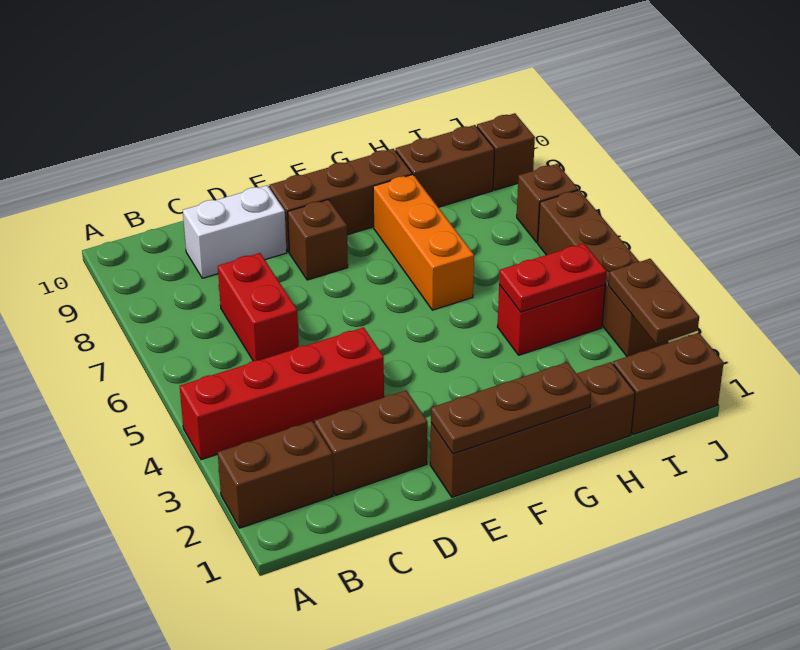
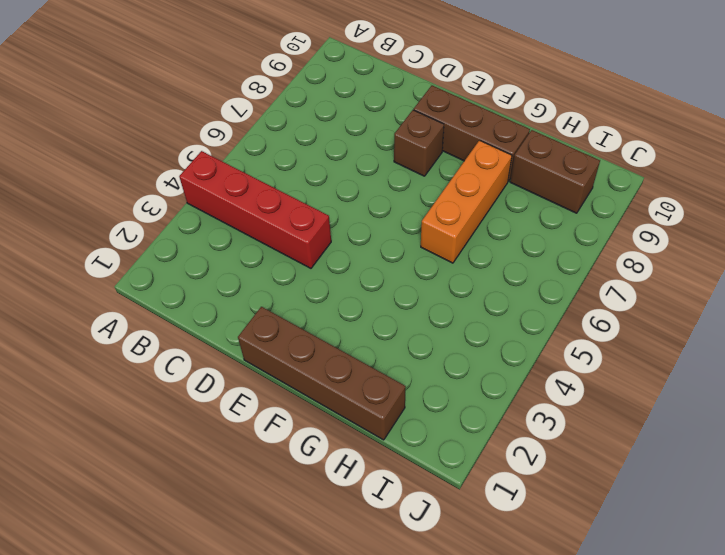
none -> brown brick A2:B2 level 1
none -> brown brick C2:D2 level 1
none -> red brick C6:C7 level 1

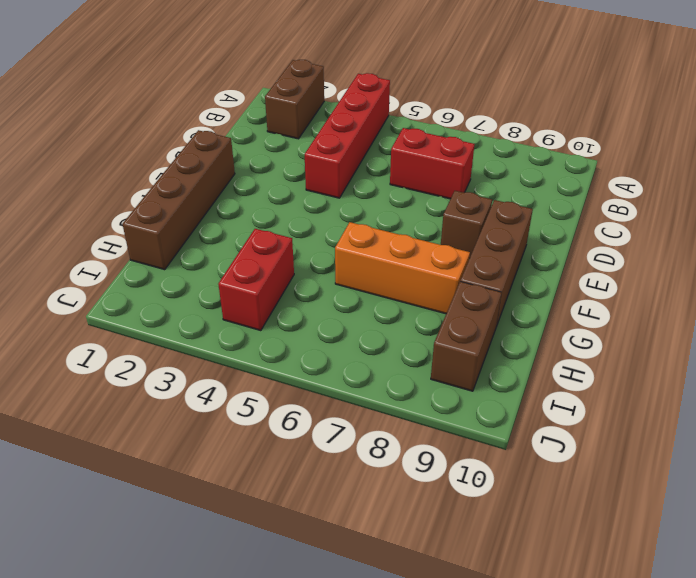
none -> brown brick C2:D2 level 1
none -> white brick C9:D9 level 1
none -> brown brick I1:J1 level 1

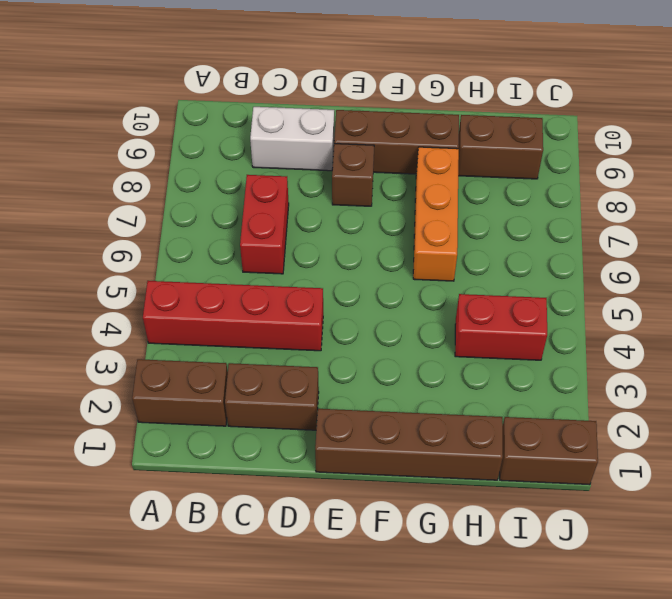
none -> brown brick J3:J6 level 1
none -> brown brick J7 level 1
none -> brown brick J9 level 1

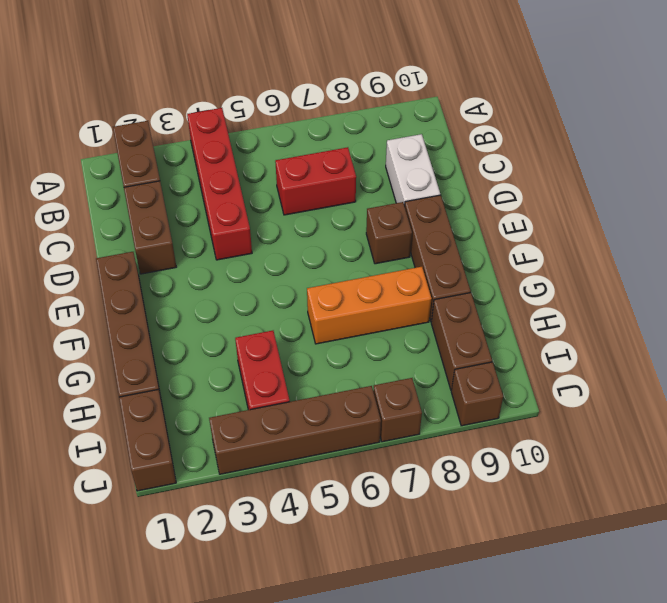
none -> brown plate E1:G1 level 2
none -> red plate H4:I4 level 2
none -> brown plate J2:J3 level 2

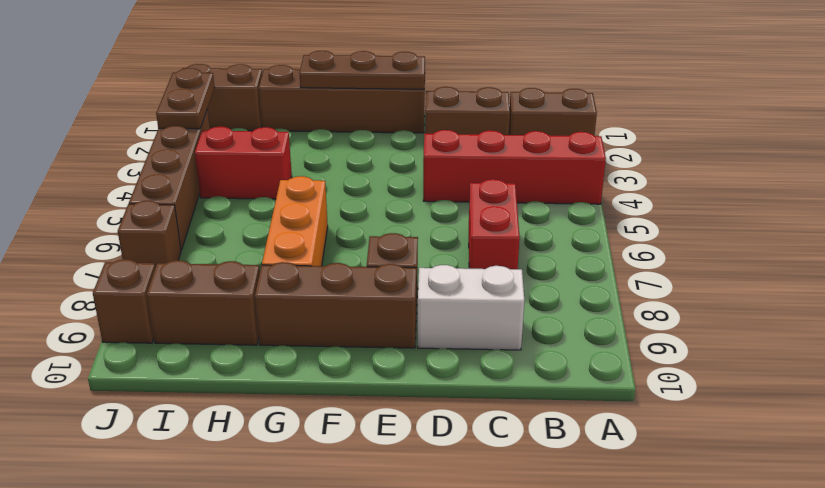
none -> red plate H4:I4 level 2

